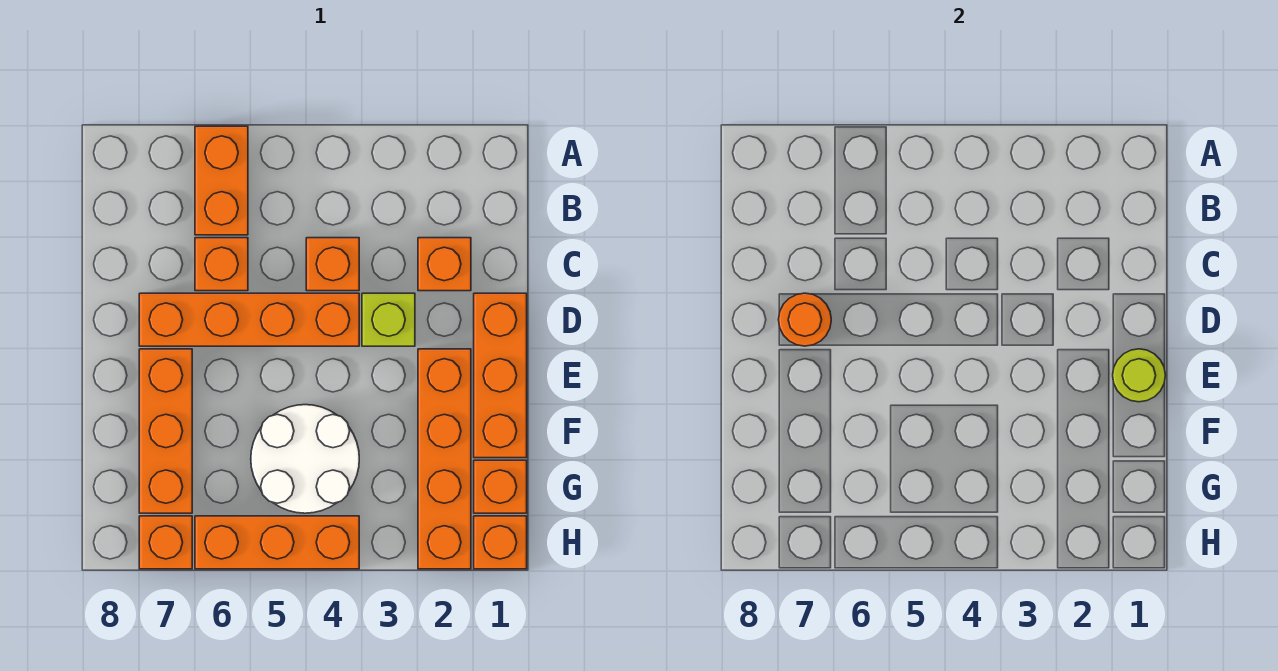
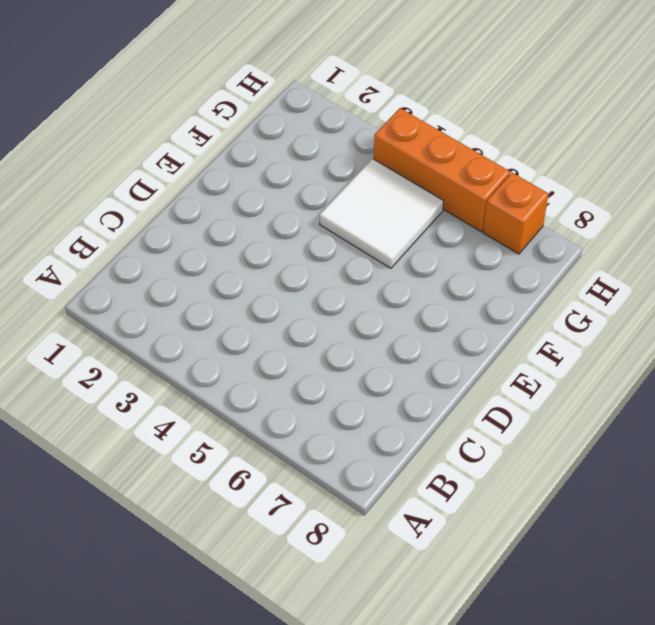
white tile F4:G5 level 1 -> white round brick F4:G5 level 1
none -> orange brick A6:B6 level 1
none -> orange brick C2 level 1
none -> orange brick C4 level 1

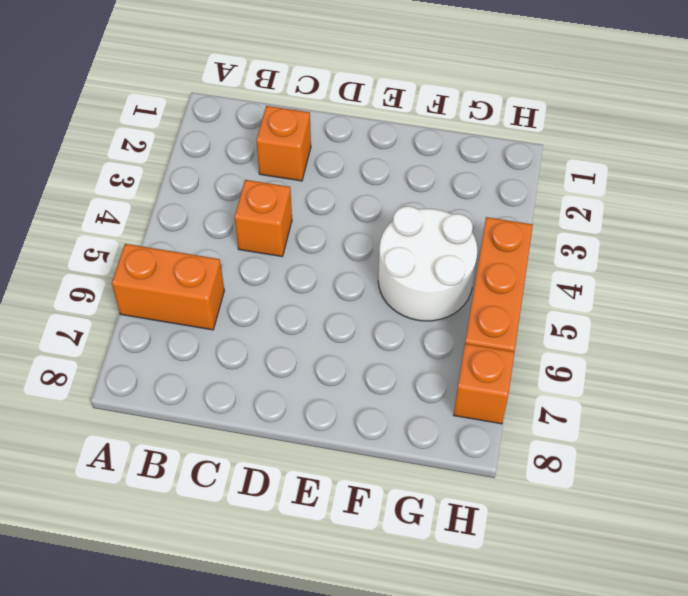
none -> orange brick C6 level 1
none -> orange brick D1:F1 level 1
none -> lime brick D3 level 1

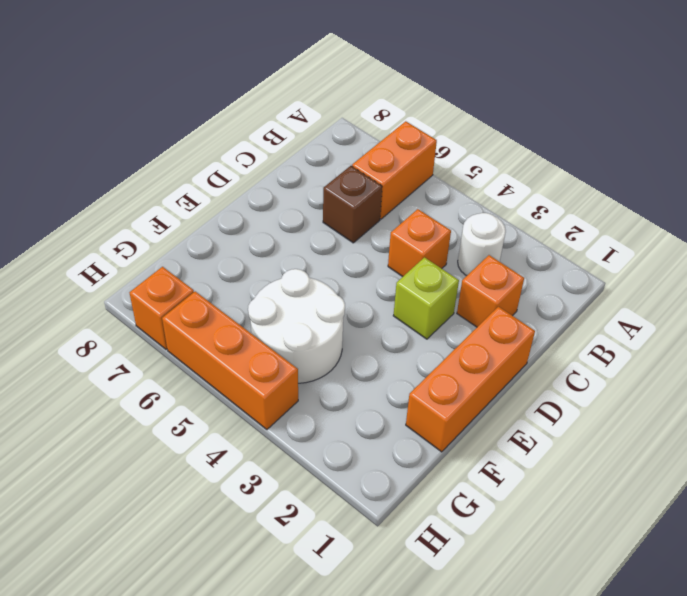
white round brick B3 level 1 -> none
brown brick C6 level 1 -> orange brick C6 level 1
none -> orange brick D4:D7 level 1
none -> orange brick E2:H2 level 1
none -> orange brick E7:G7 level 1

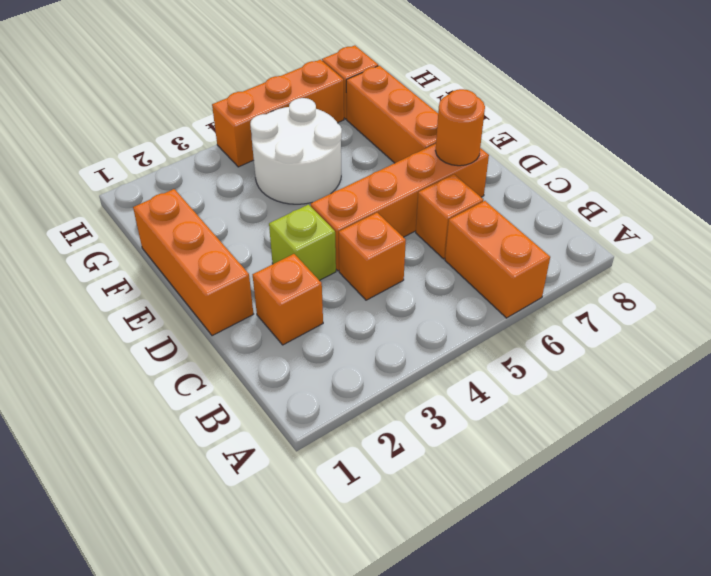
none -> orange brick E2:H2 level 1
none -> orange brick G1 level 1
none -> orange brick H1 level 1

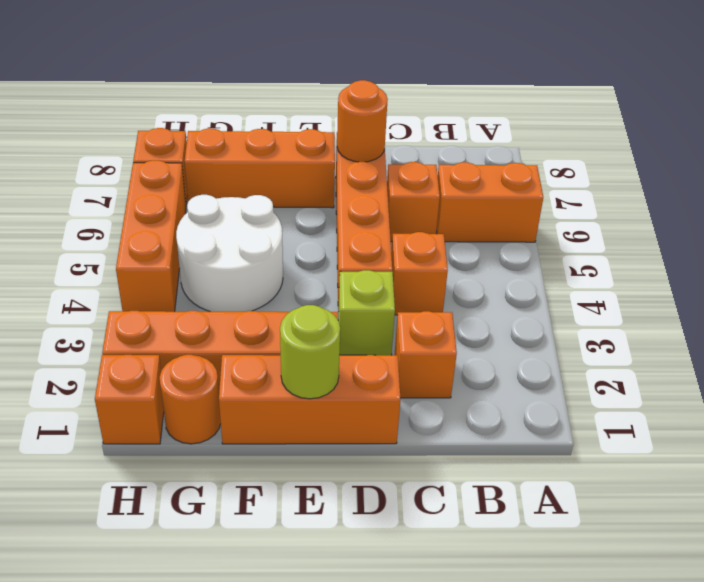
orange round brick G1 level 1 -> orange brick G1 level 1

